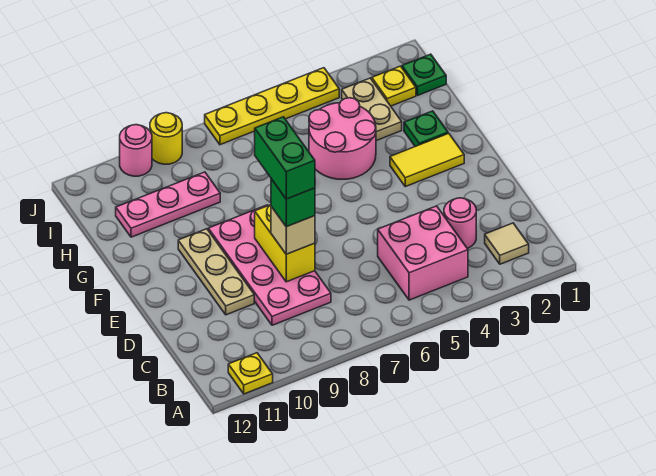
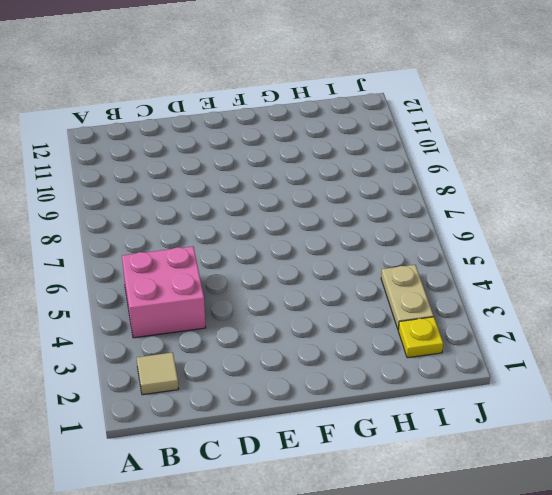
tan plate I3:I4 level 1 -> tan plate H3:I3 level 1
none -> yellow plate A11 level 1
none -> pink round brick C3 level 1
none -> pink plate C8:F9 level 1

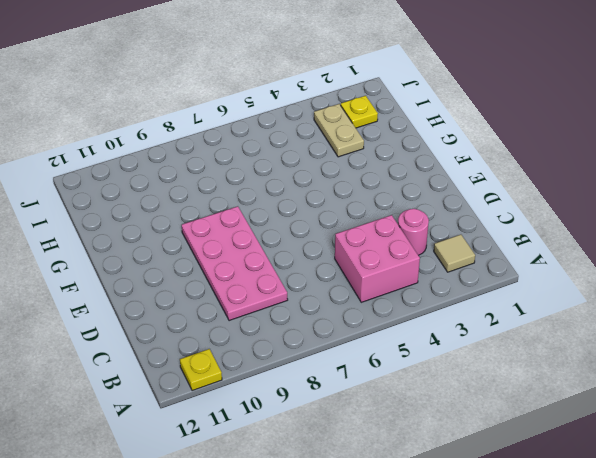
none -> tan plate D10:F10 level 1
none -> yellow tile F2:F3 level 1
none -> green plate G2 level 1

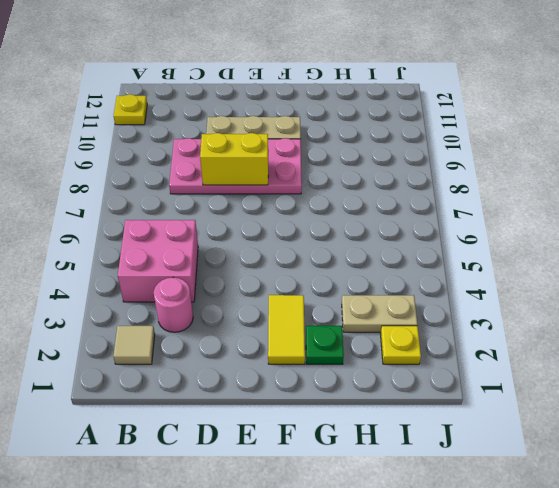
none -> pink round brick G4:H5 level 1
none -> pink plate H9:H11 level 1
none -> green plate I1 level 1

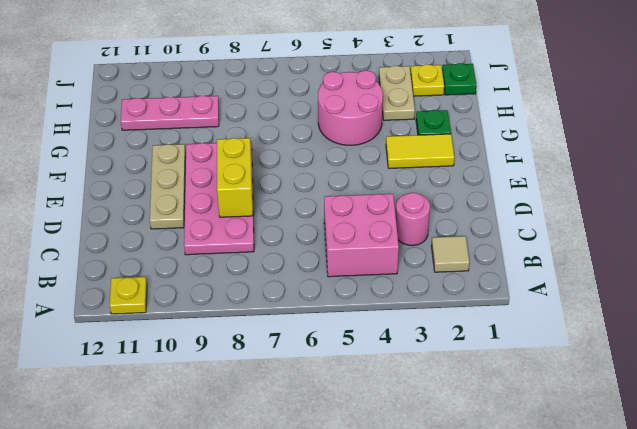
none -> yellow plate J4:J7 level 1
none -> yellow round brick J9 level 1
none -> pink round brick J10 level 1

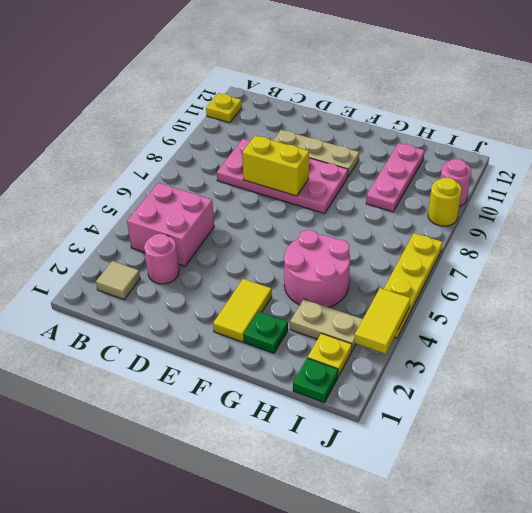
yellow tile J3:J4 level 2 -> none
none -> tan brick D8 level 3
none -> green brick D8 level 4
none -> green brick D8:E8 level 5

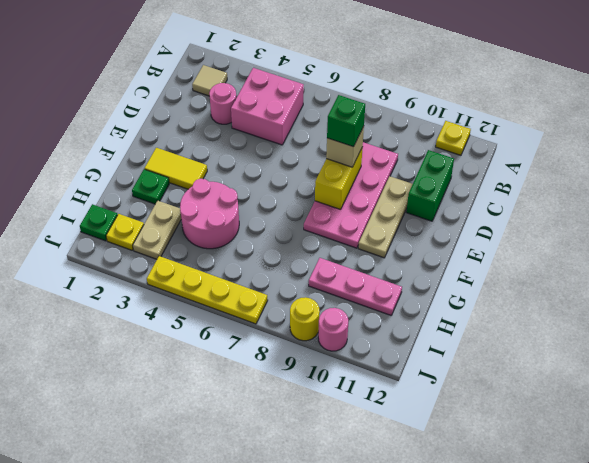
green brick C11:D11 level 1 -> green brick D8:E8 level 5

